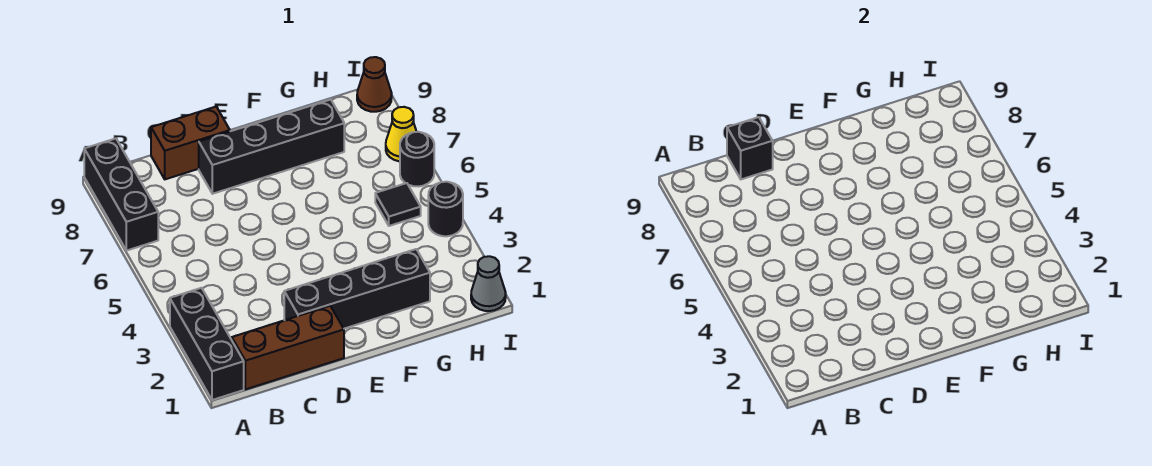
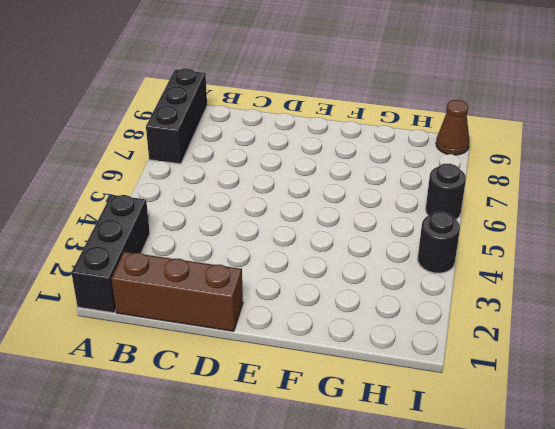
none -> brown brick C9:D9 level 1
none -> black brick D2:G2 level 1
none -> black brick D8:G8 level 1

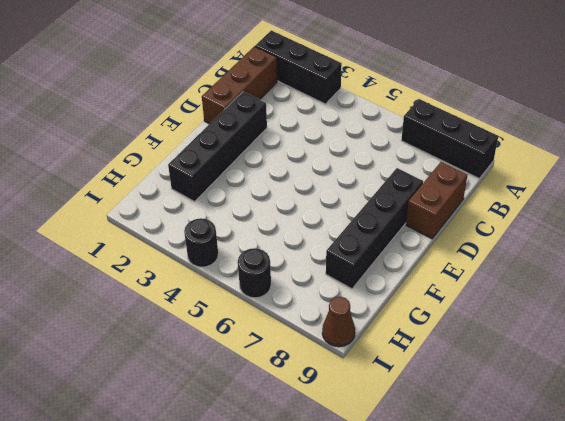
none -> black tile H5 level 1
none -> grey cone I1 level 1
none -> yellow cone I7 level 1

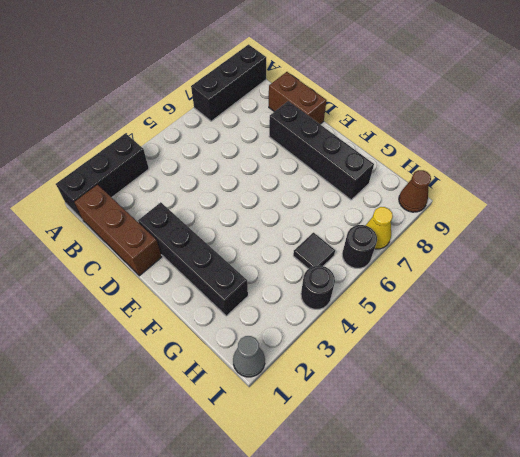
none -> black brick C9 level 2

